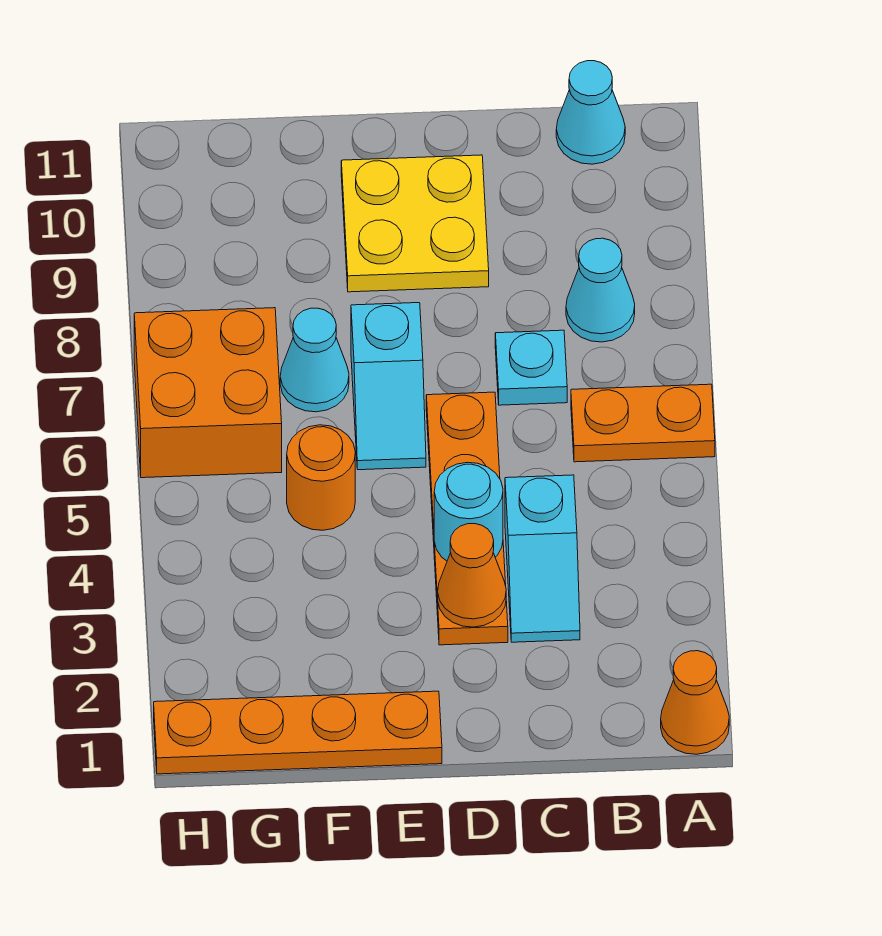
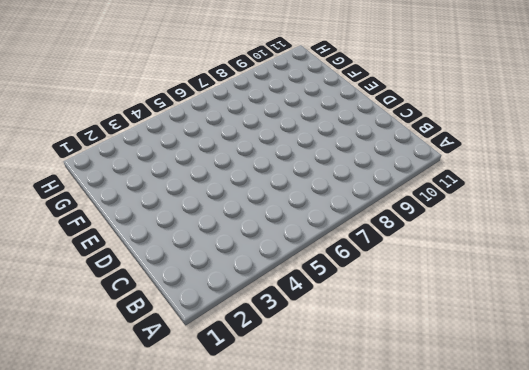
none -> orange cone A1 level 1
none -> orange plate A6:B6 level 1
none -> cyan cone B8 level 1

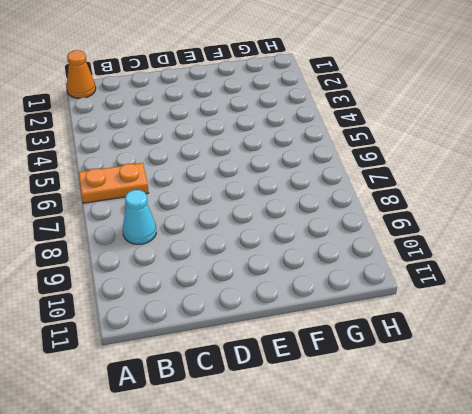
none -> cyan cone B11 level 1
none -> cyan slope C3:C4 level 1 top 4
none -> cyan plate C7 level 1

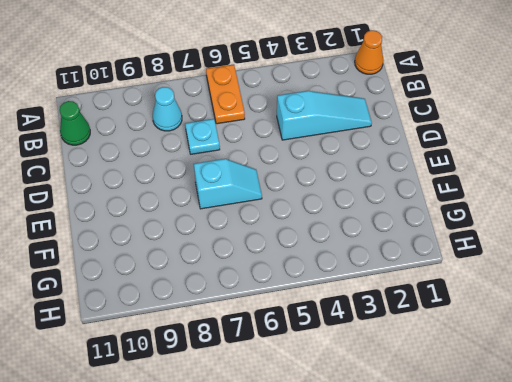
green cone B11 level 1 -> cyan cone B11 level 1
cyan slope C2:C4 level 1 top 4 -> cyan slope C3:C4 level 1 top 4
none -> orange plate D3:D6 level 1
none -> yellow plate D9:E10 level 1
none -> orange plate E1:H1 level 1

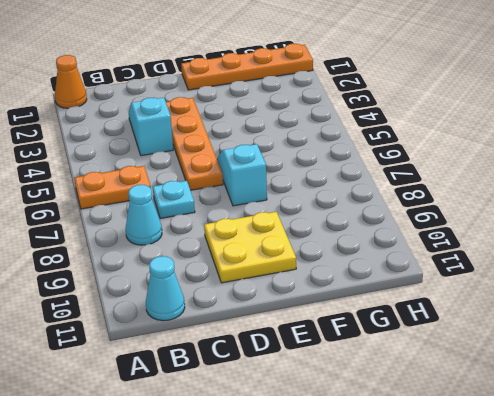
none -> orange round brick F5 level 1
none -> cyan cone F7 level 1
none -> orange brick G6:H7 level 1

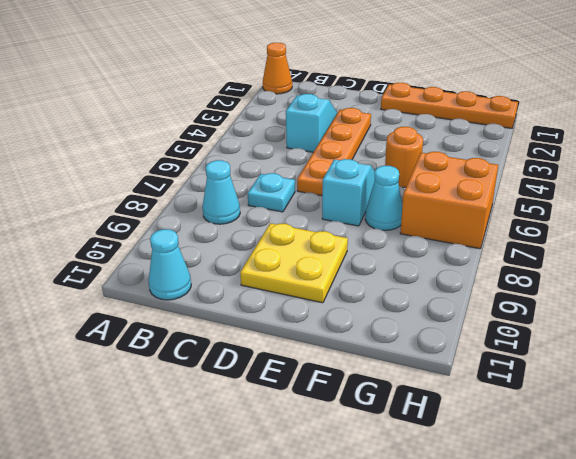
none -> orange plate A6:B6 level 1
none -> orange cone D3 level 2
none -> cyan round brick D4 level 2

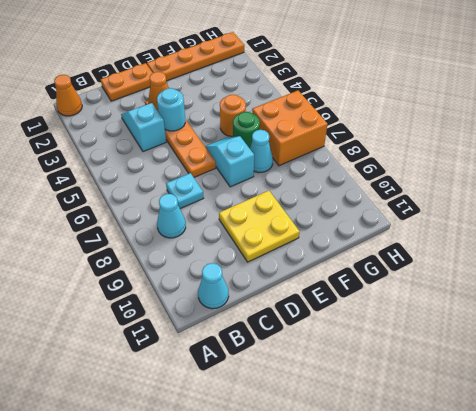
orange plate C1:D1 level 1 -> orange plate A6:B6 level 1
green round brick F6 level 1 -> none

